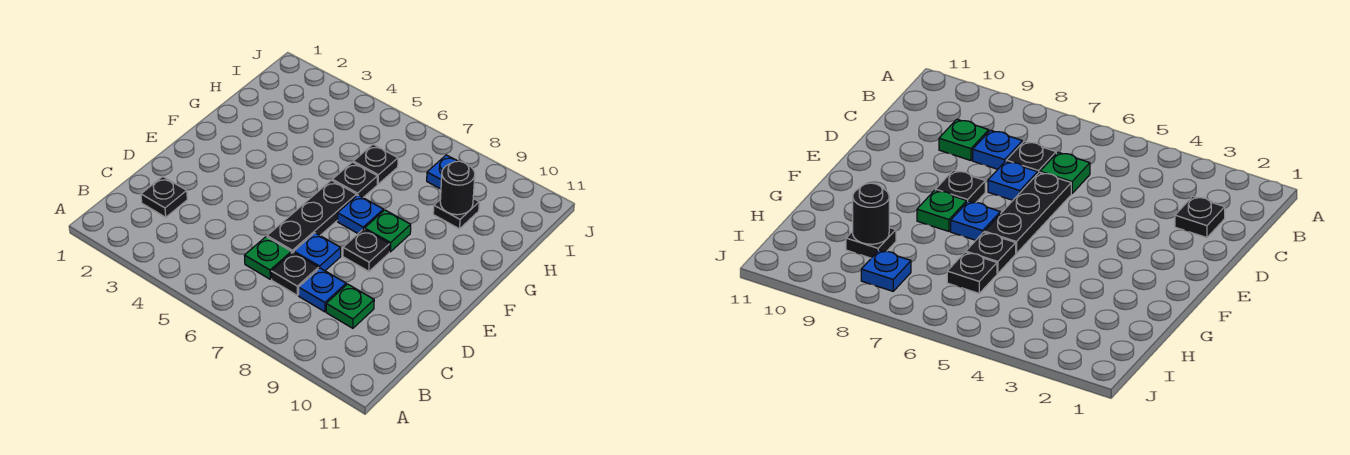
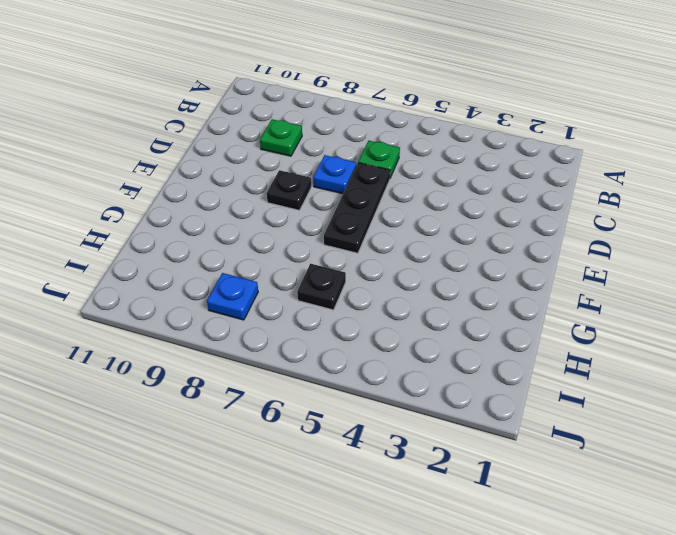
none -> black plate C2 level 1
none -> black plate C7 level 1
none -> blue plate C8 level 1

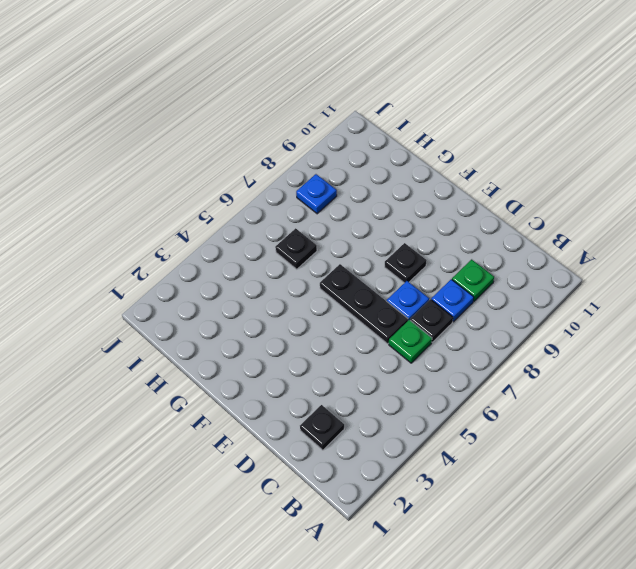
none -> blue plate F7 level 1
none -> green plate F8 level 1
none -> black plate G6 level 1

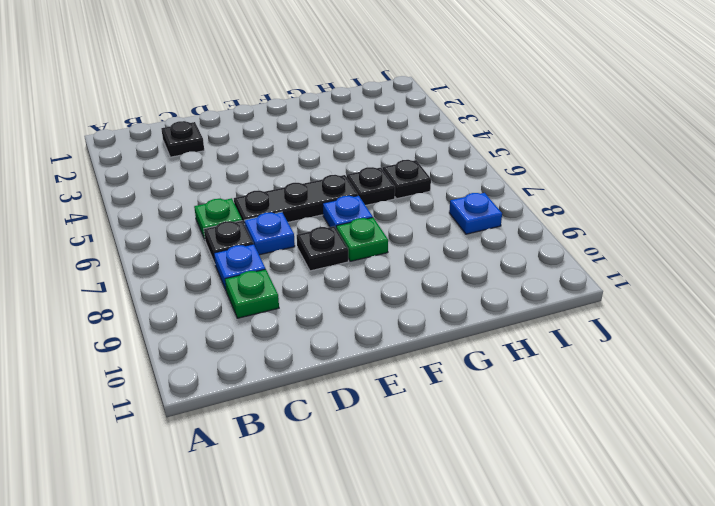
none -> black plate H9 level 1
none -> black round brick H9 level 2

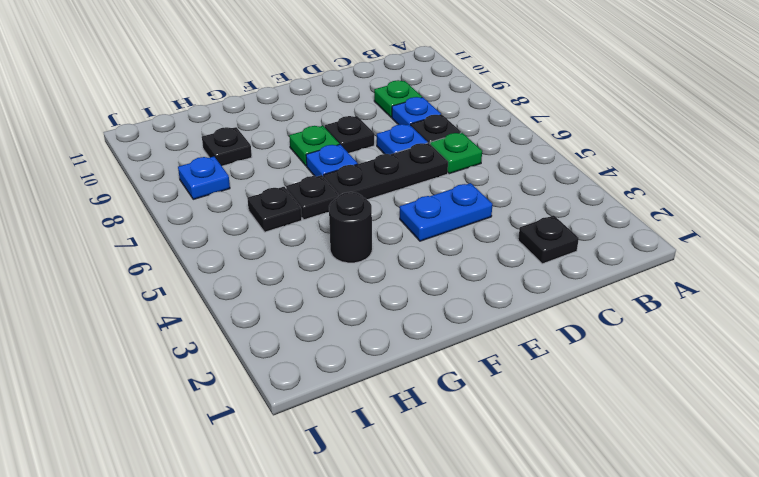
blue plate D4:E4 level 1 -> none
black round brick G4 level 1 -> black round brick H9 level 2

